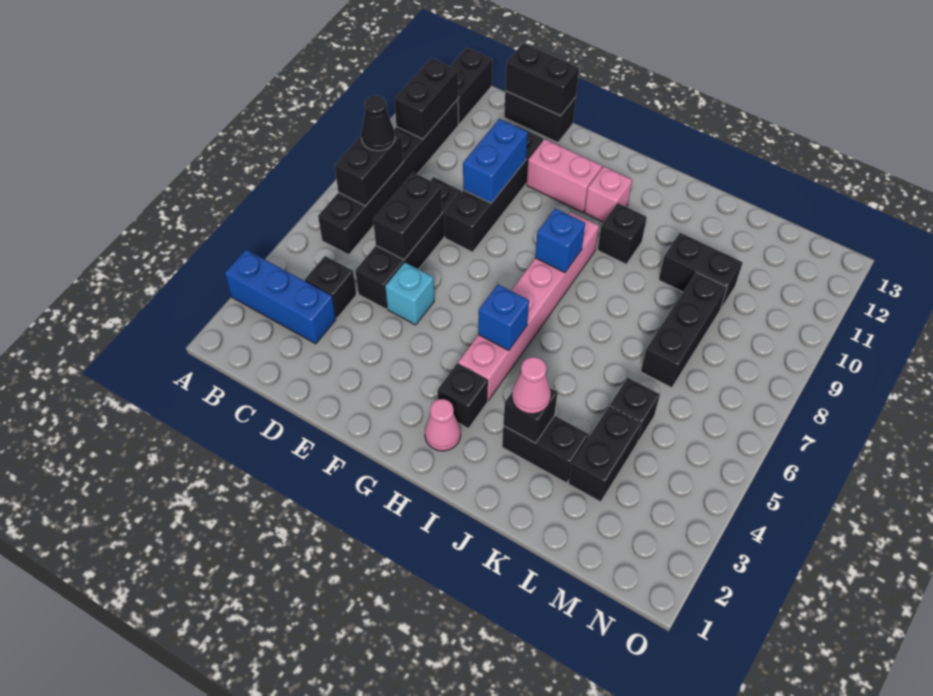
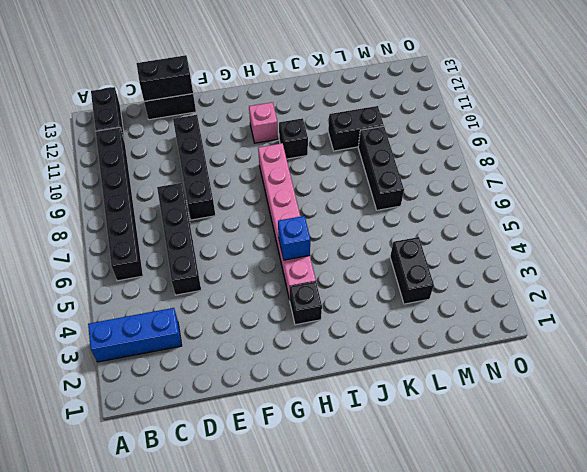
none -> black brick C4 level 1
none -> cyan brick E5 level 1
none -> pink brick F11:G11 level 1

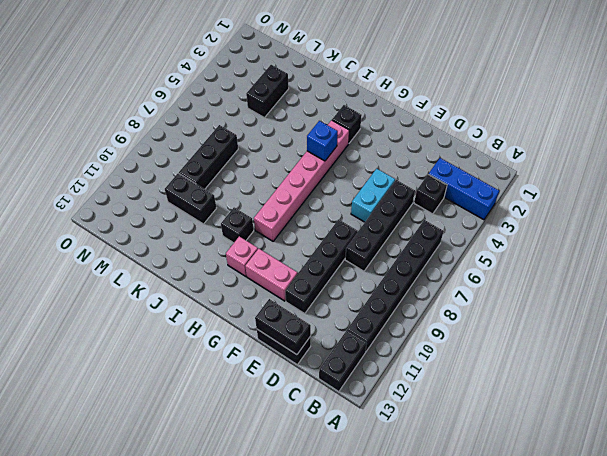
cyan brick E5:E6 level 1 -> cyan brick E5 level 1
none -> pink cone H2 level 1
none -> black brick J3:K3 level 1
none -> black brick L5 level 1

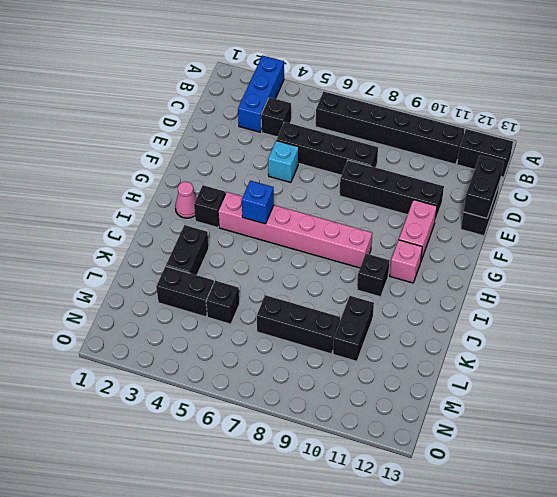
none -> black brick B7:B8 level 2
none -> black brick B10:B11 level 2
none -> black brick D6:D7 level 2

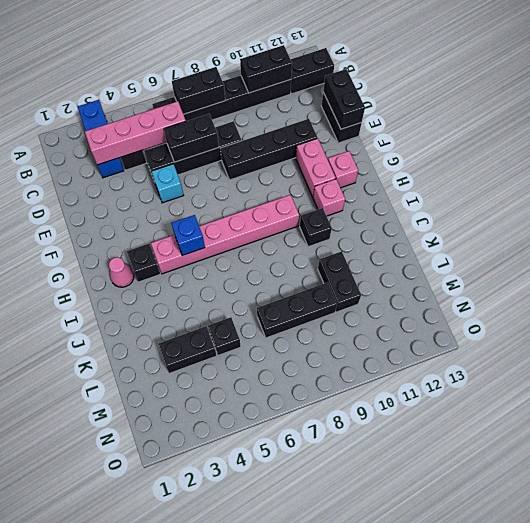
pink brick C3:C6 level 2 -> none
pink brick G12 level 1 -> none
none -> black brick J3:K3 level 1
none -> blue brick E9:E10 level 2
none -> blue brick H8 level 2

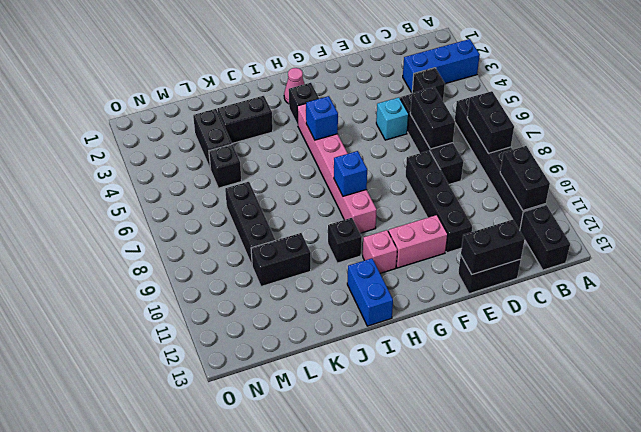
blue brick I12:I13 level 1 -> blue brick E9:E10 level 2
none -> black brick J3 level 2
none -> black cone B8 level 3
none -> pink cone J3 level 3

